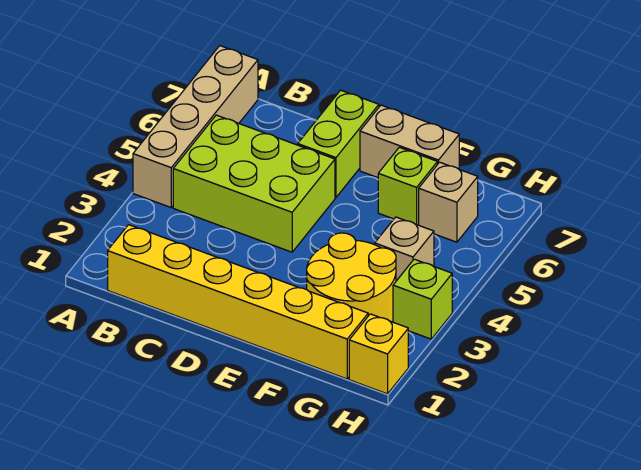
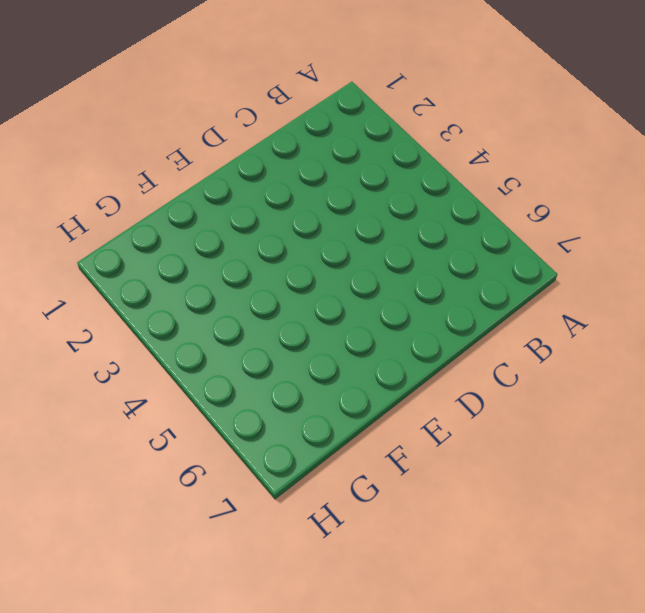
none -> tan brick A4:A7 level 1
none -> yellow brick B1:G1 level 1

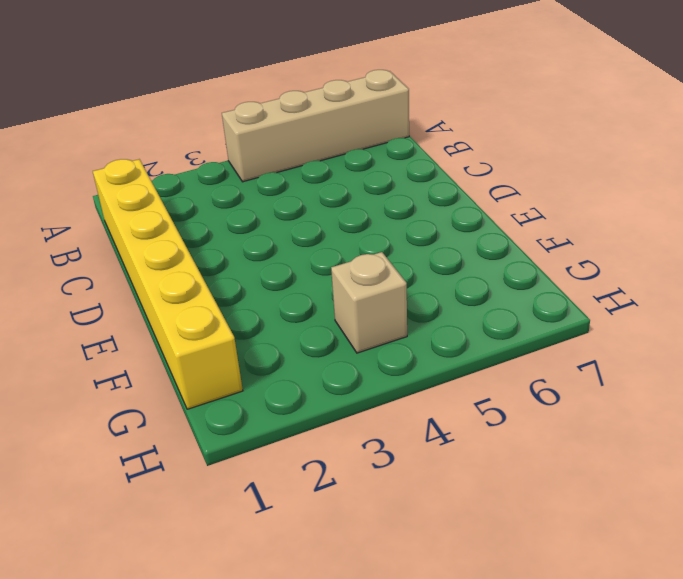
none -> lime brick B4:D5 level 1
none -> lime brick D6:D7 level 1

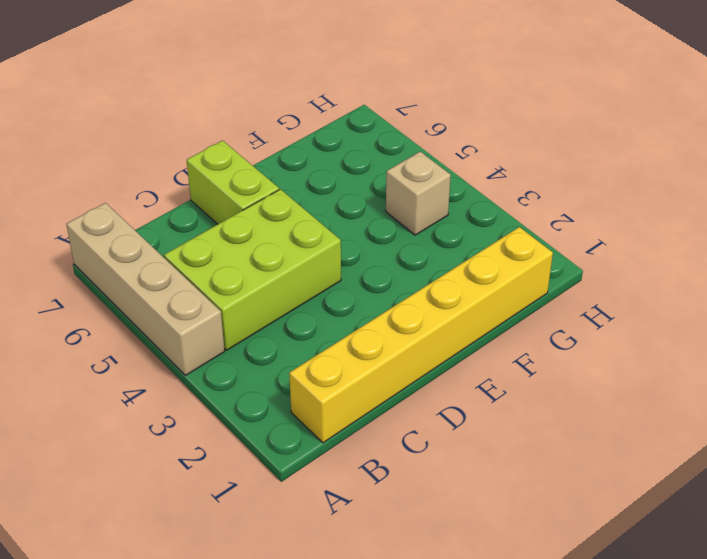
none -> tan brick E7:F7 level 1
none -> yellow round brick F2:G3 level 1

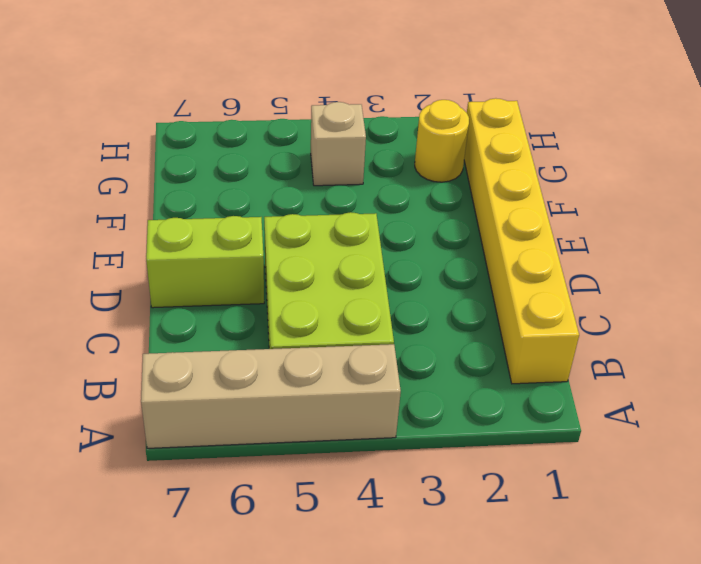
yellow round brick G2 level 1 -> yellow round brick F2:G3 level 1
none -> tan brick E7:F7 level 1
none -> lime brick F6 level 1

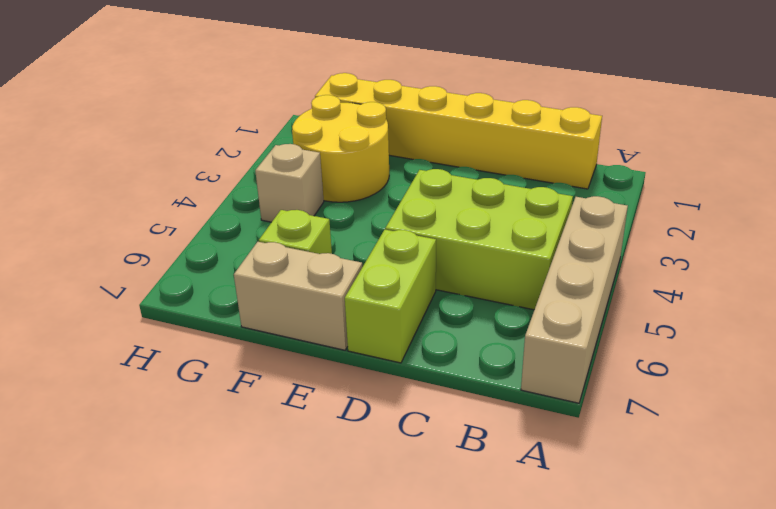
none -> tan brick G6 level 1
none -> yellow brick H1 level 1

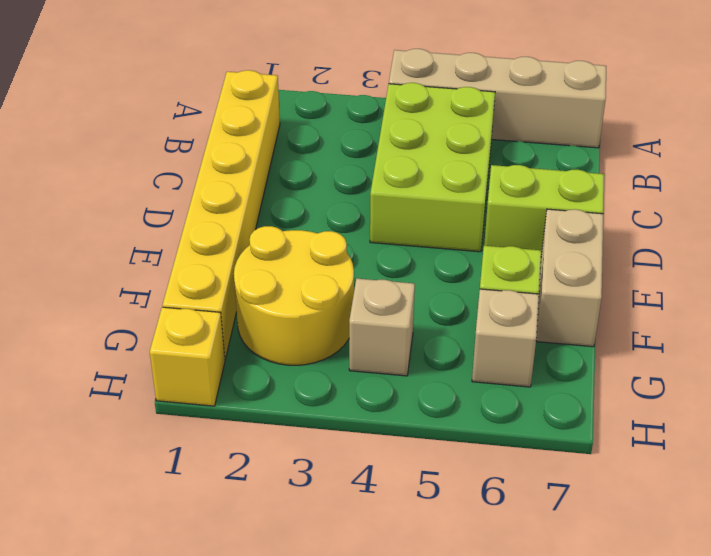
none -> lime brick H3 level 1

